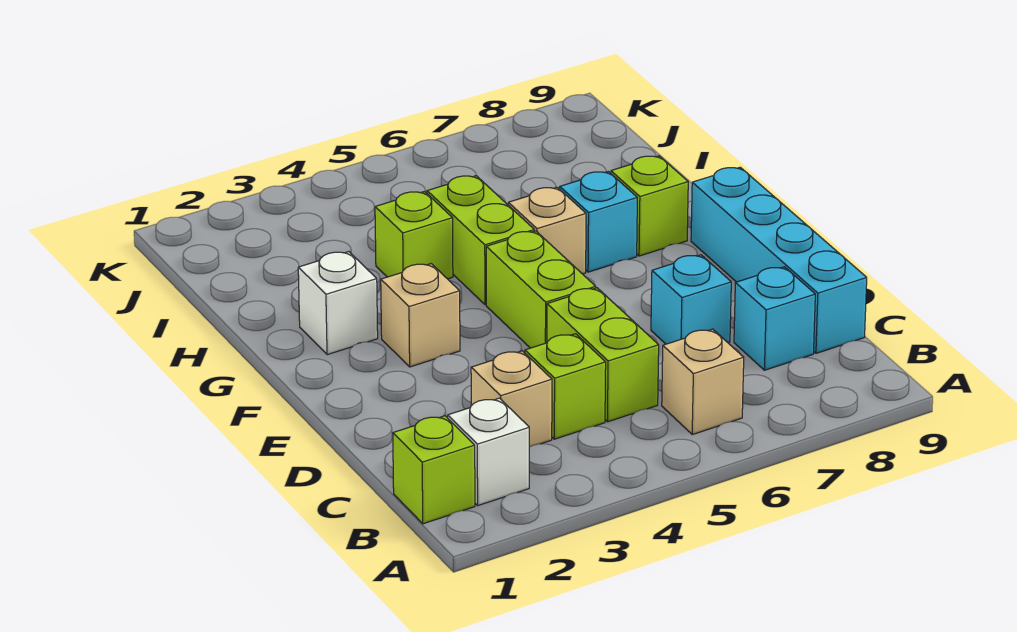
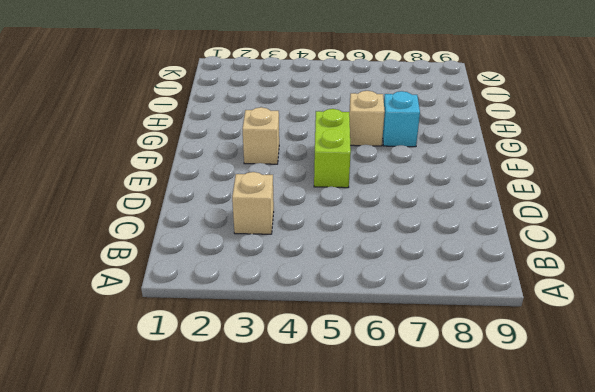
none -> lime brick B1 level 1
none -> white brick B2 level 1
none -> tan brick B6 level 1

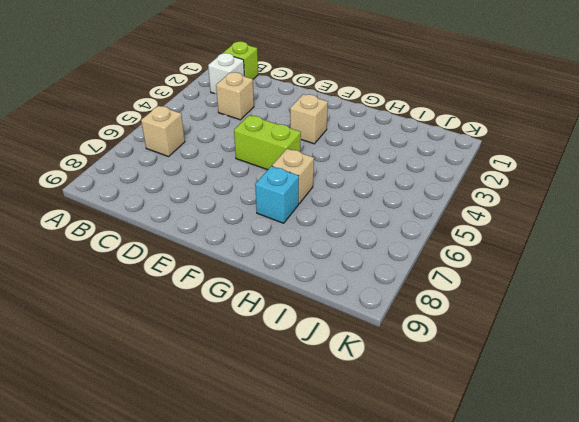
none -> lime brick C4 level 1
none -> lime brick C5:D5 level 1
none -> cyan brick C8 level 1

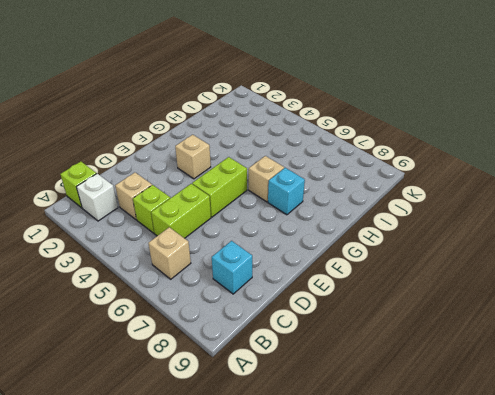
none -> cyan brick C9:F9 level 1
none -> cyan brick D7 level 1
none -> white brick G2 level 1

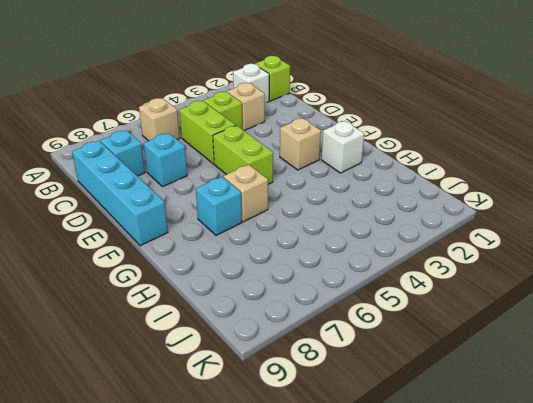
none -> lime brick G5:H5 level 1
none -> lime brick G8 level 1
none -> lime brick H4 level 1

